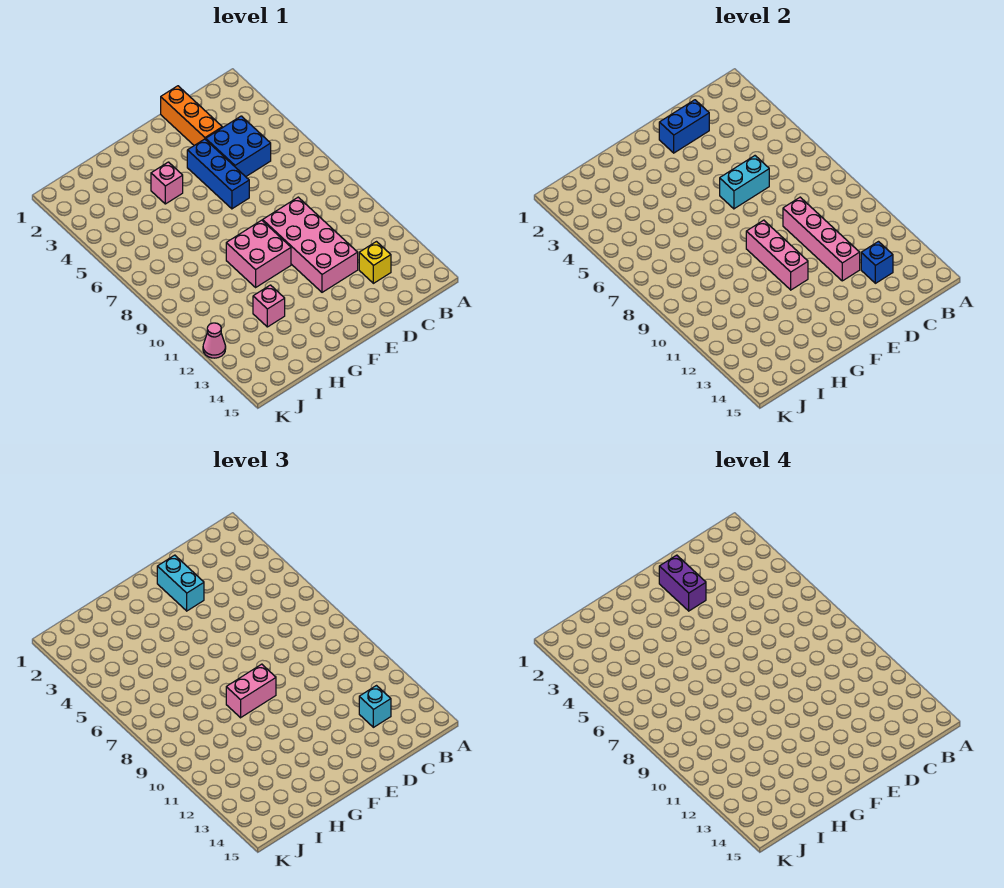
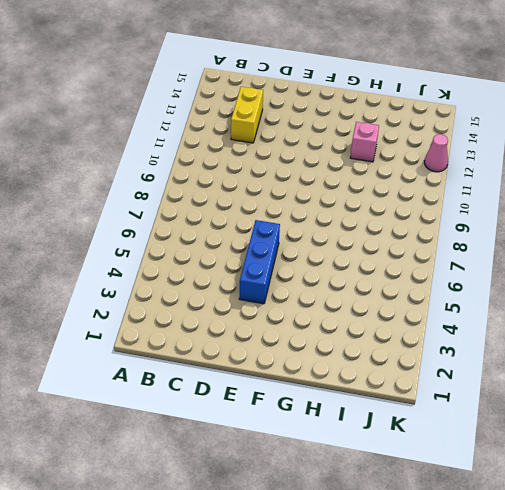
yellow brick C12:C13 level 1 -> yellow brick C13 level 1
none -> blue brick C4:D5 level 1
none -> orange brick D1:D3 level 1
none -> pink brick D9:E12 level 1

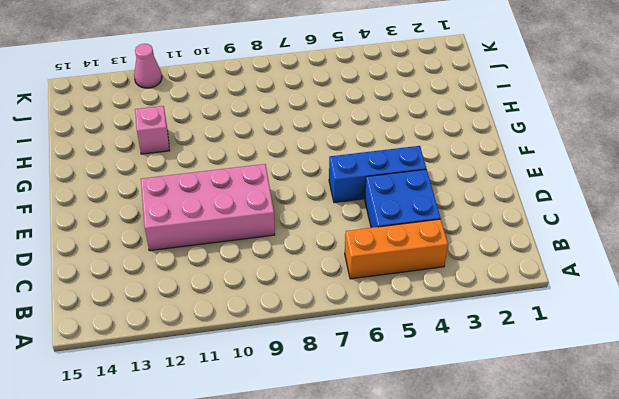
orange brick B4:B6 level 1 -> orange brick D1:D3 level 1
none -> yellow brick C13 level 1
none -> pink brick F9:G10 level 1
none -> pink brick G4 level 1

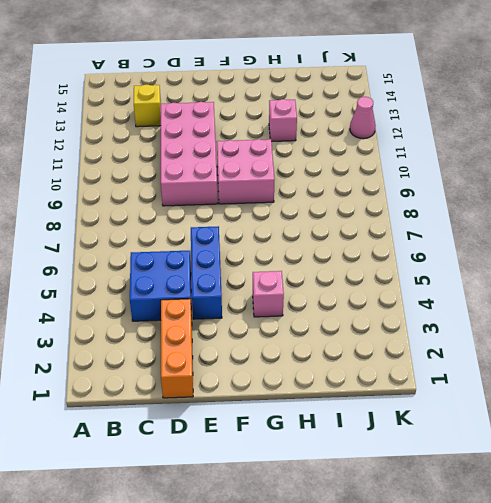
none -> blue brick C13 level 2
none -> blue brick D2:E2 level 2
none -> cyan brick D6:E6 level 2

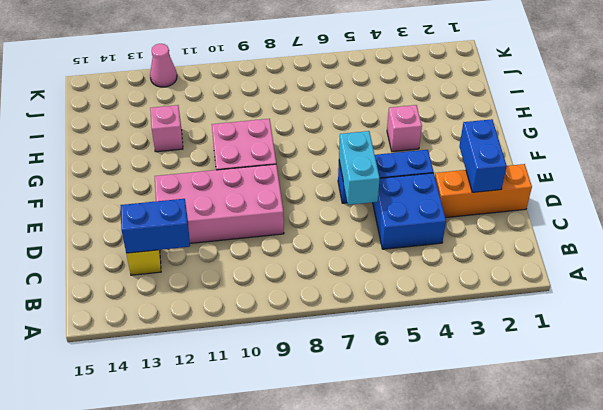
blue brick C12:C13 level 2 -> blue brick C13 level 2
none -> pink brick D9:D12 level 2
none -> pink brick F9:F11 level 2
none -> cyan brick C13 level 3

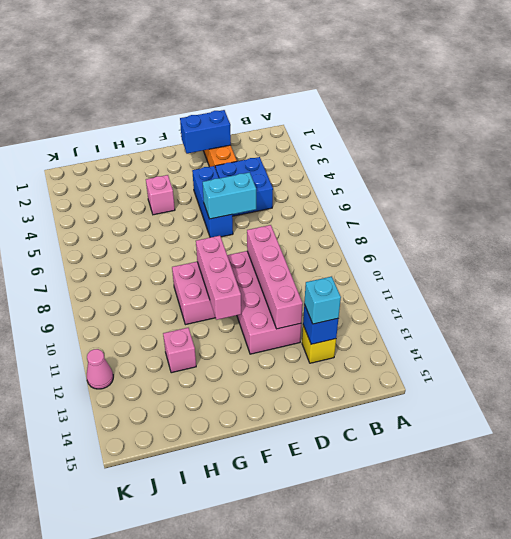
none -> cyan brick E2:E3 level 3
none -> pink brick F9:G9 level 3
none -> purple brick E2:E3 level 4

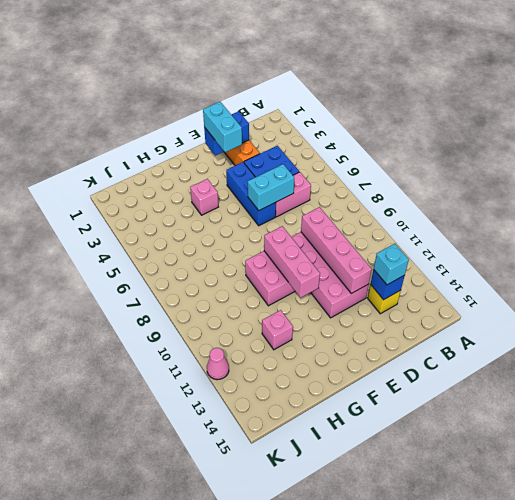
pink brick C6:D6 level 1 -> pink brick F9:G9 level 3
none -> purple brick E2:E3 level 4

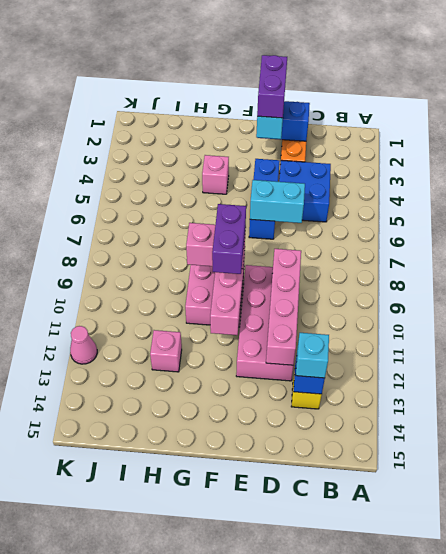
purple brick F9:F10 level 4 -> none

